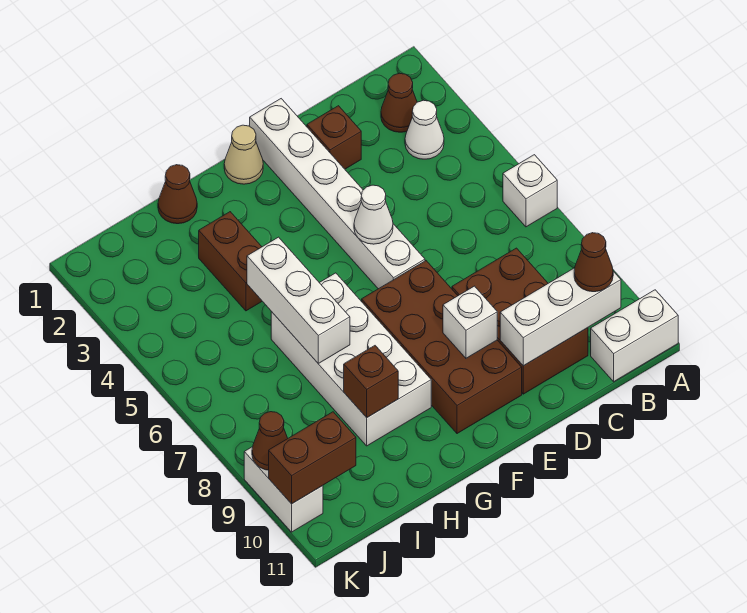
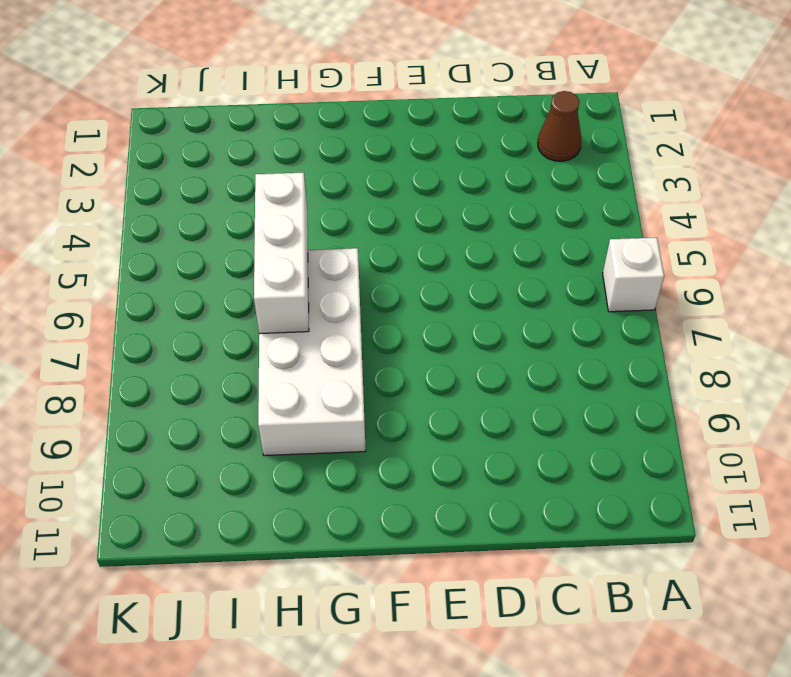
none -> white brick A11:B11 level 1
none -> white cone B3 level 1
none -> brown brick C8:D10 level 1

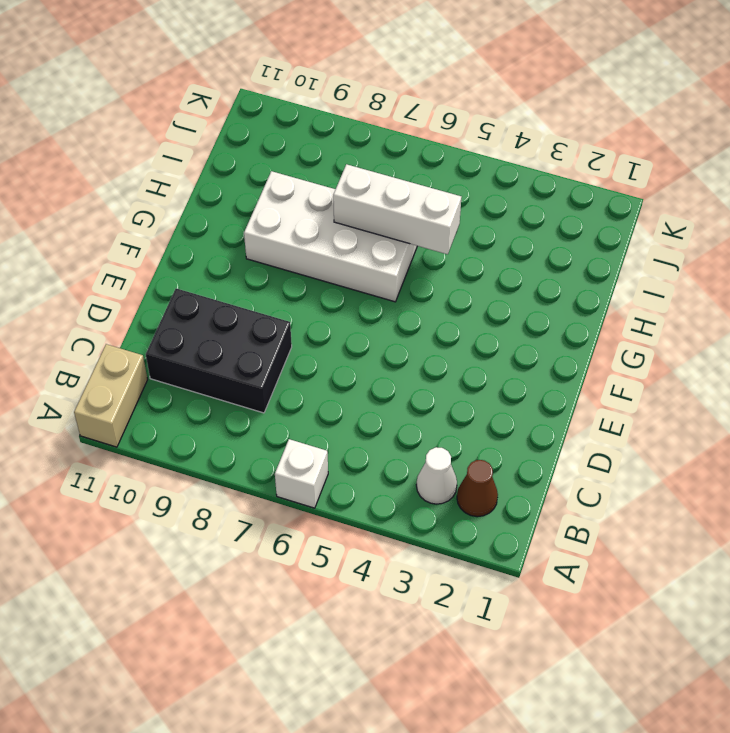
tan brick A11:B11 level 1 -> white brick A11:B11 level 1
black brick C8:D10 level 1 -> brown brick C8:D10 level 1
none -> brown brick D2 level 1
none -> white brick E1:E6 level 1
none -> brown brick E7:F10 level 1

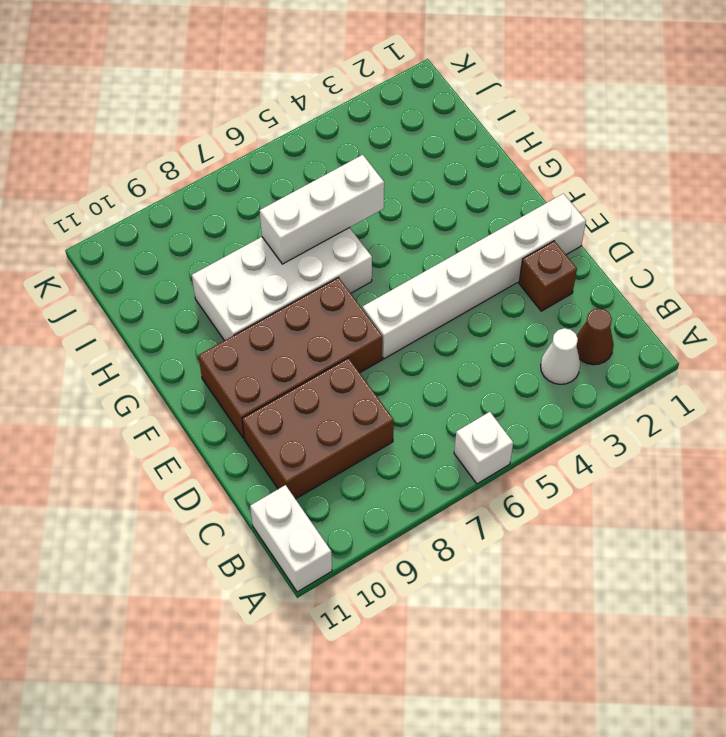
none -> tan cone F1 level 1
none -> brown cone H1 level 1
none -> brown brick H3:H4 level 1

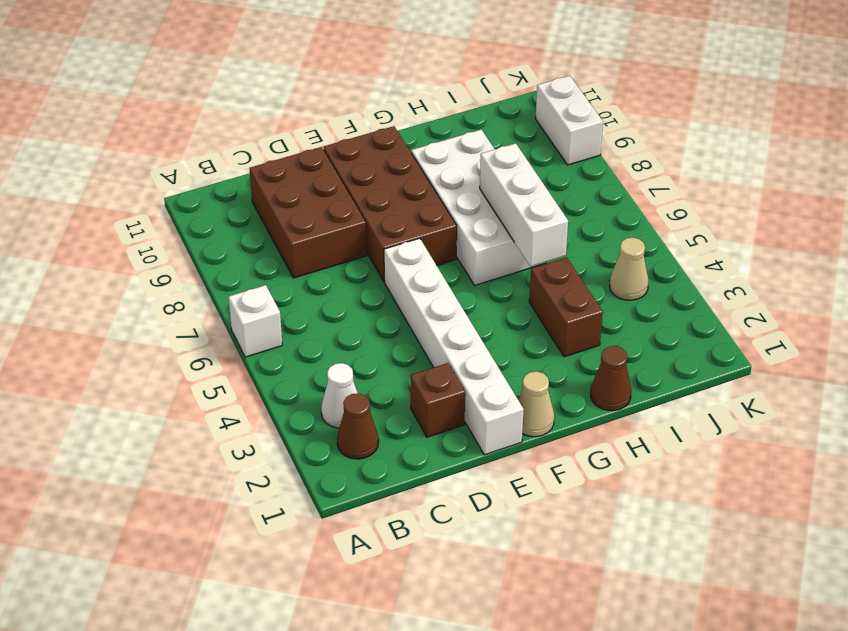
tan cone J4 level 1 -> none
none -> white brick A11:B11 level 1
none -> white brick B10:D10 level 2
none -> white cone E5 level 2

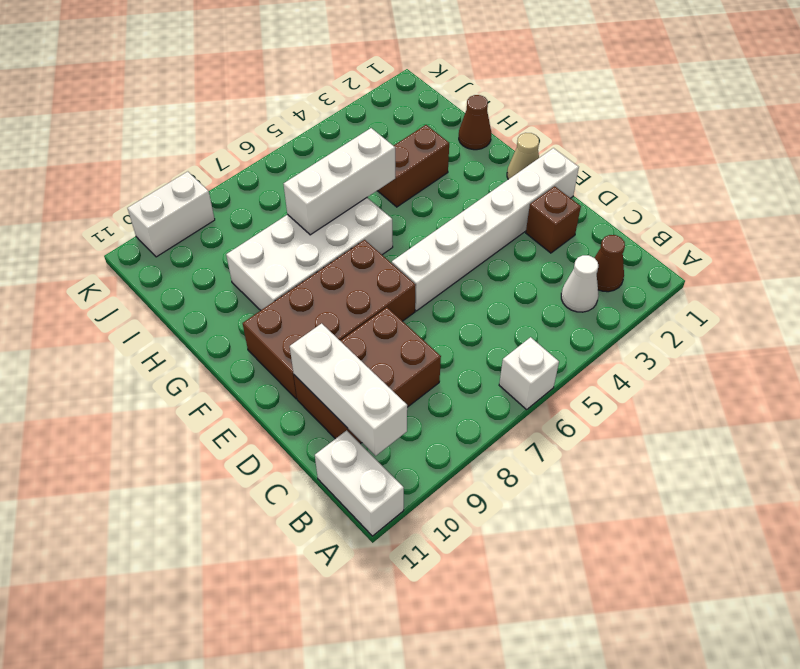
none -> white cone E5 level 2
none -> white brick E9 level 2
none -> brown brick H9 level 2

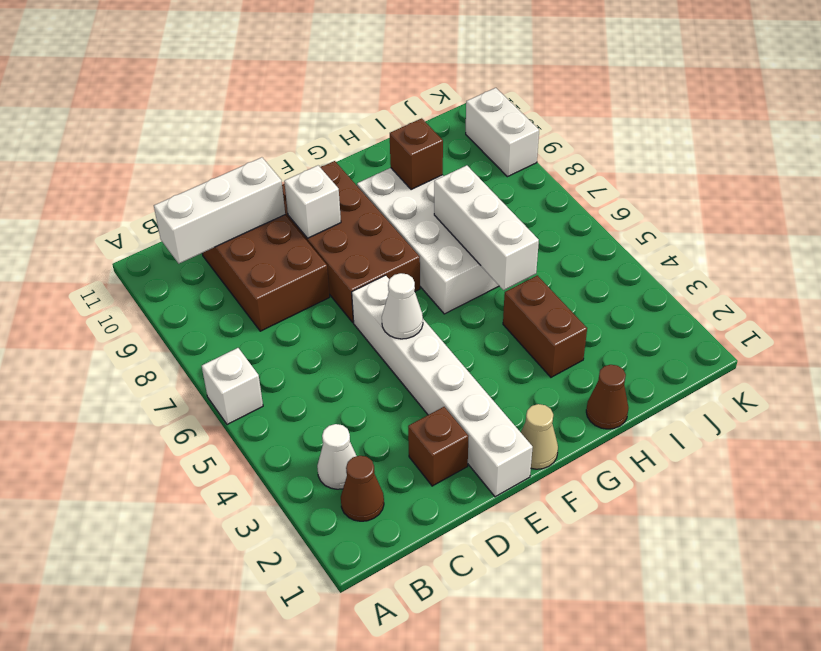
none -> white brick A11:B11 level 1
none -> brown brick J10:K10 level 2
none -> brown cone K9 level 2

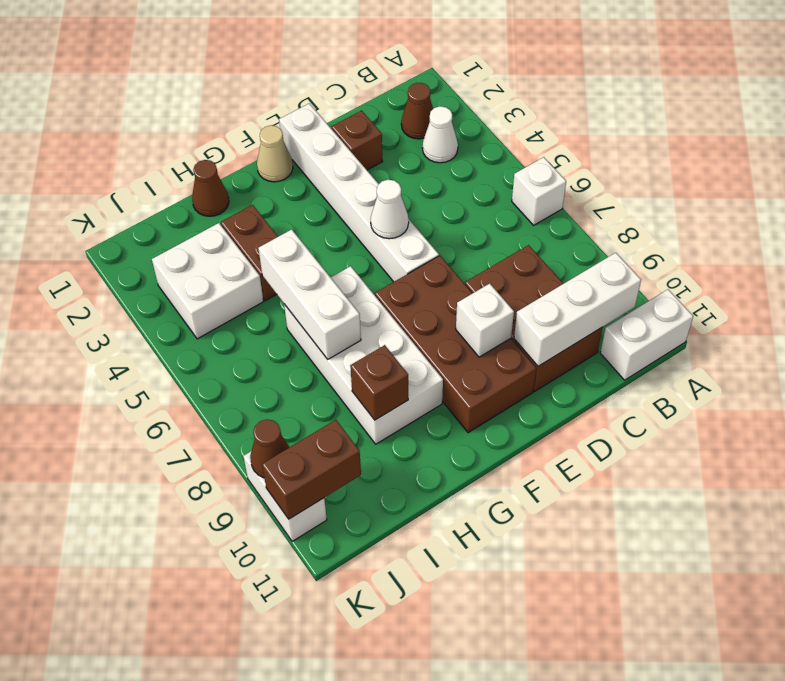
white brick I3:J4 level 1 -> none
none -> brown cone B10 level 3

